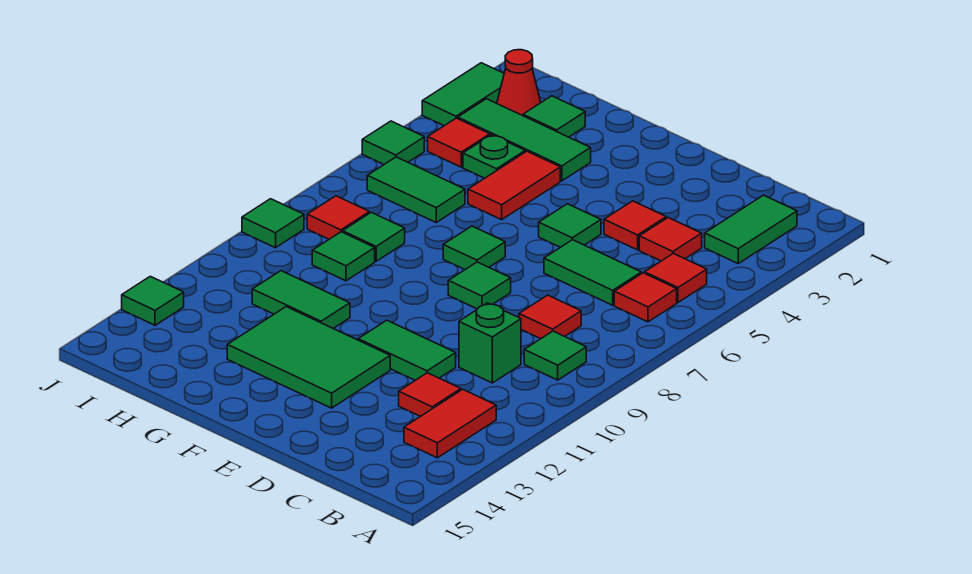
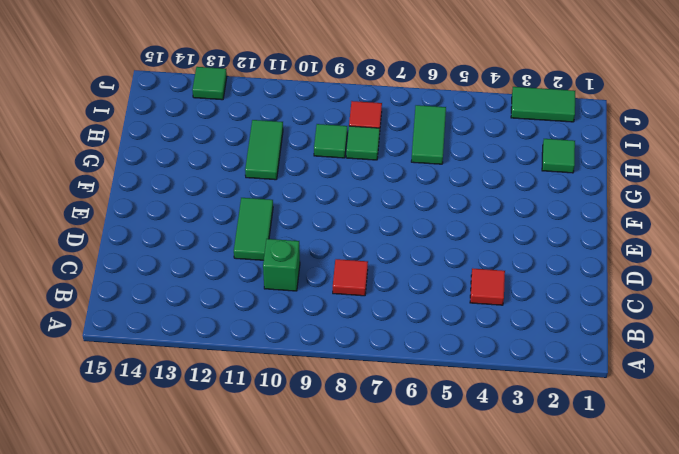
none -> green tile B2:B3 level 1
none -> red tile B5 level 1
none -> red tile B6 level 1
none -> green tile B9 level 1

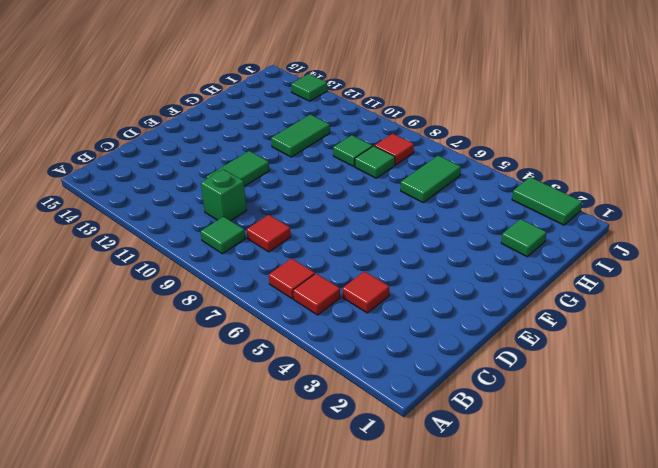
none -> green tile B2:B3 level 1
none -> red tile B12:B13 level 1
none -> green tile C6:D6 level 1
none -> red tile C12 level 1

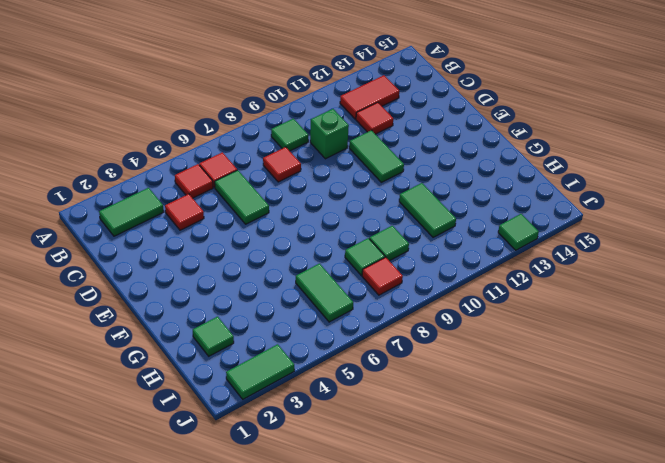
none -> red tile D4 level 1
none -> green tile E5 level 1
none -> green tile E8 level 1
none -> green tile E12:G13 level 1

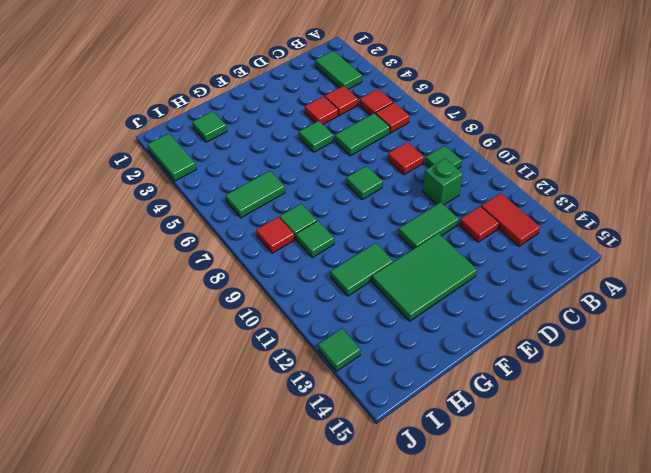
none -> green tile F7 level 1
none -> green tile G3:I3 level 1
none -> red tile G4:G5 level 1
none -> green plate H4 level 1

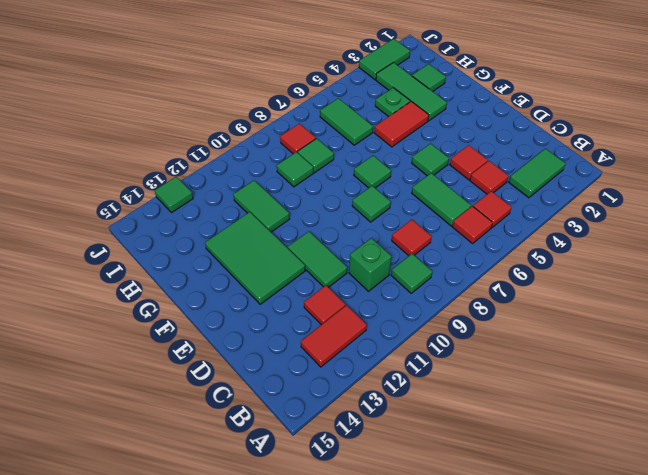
none -> red cone I2 level 1
none -> red tile I4 level 1
none -> green tile J5 level 1
none -> green tile J9 level 1

